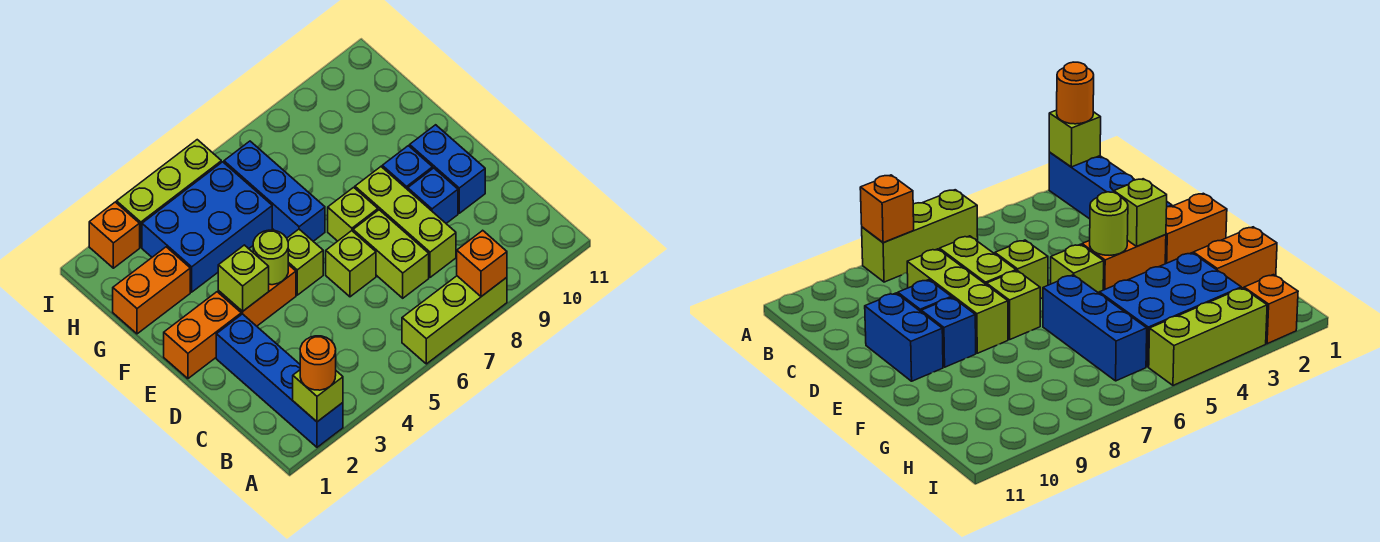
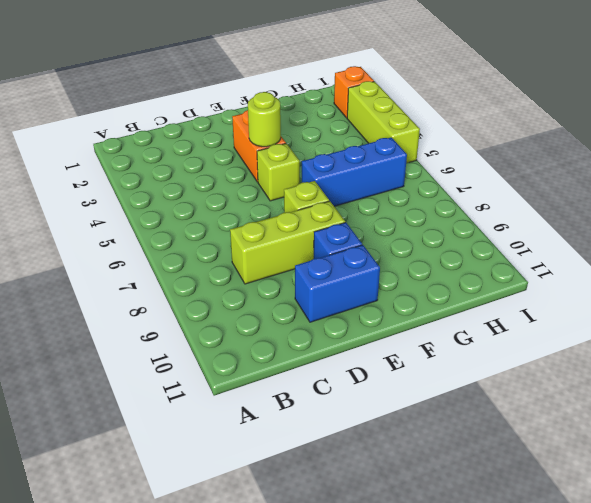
none -> blue brick A2:D2 level 1
none -> lime brick A6:A8 level 1
none -> lime brick C7:D7 level 1

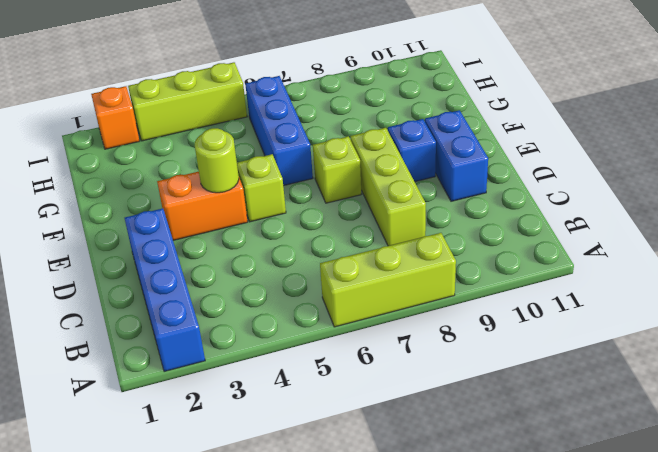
none -> lime brick C7:D7 level 1
none -> lime brick D6 level 1
none -> blue brick D9 level 1

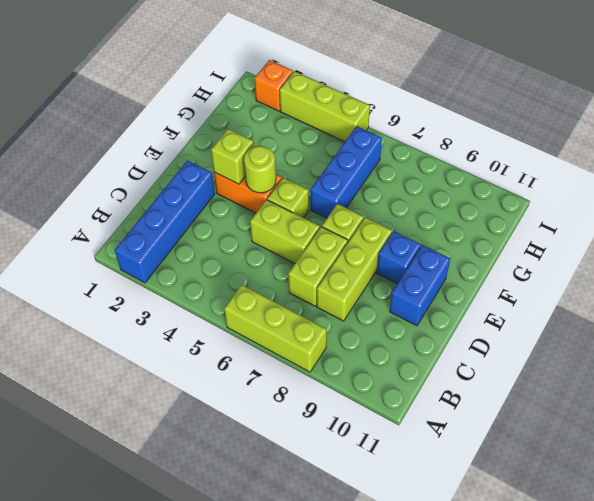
lime brick D5:D6 level 1 -> lime brick D6 level 1
none -> blue brick D9 level 1
none -> orange brick E1:E2 level 1
none -> orange brick G1:G2 level 1

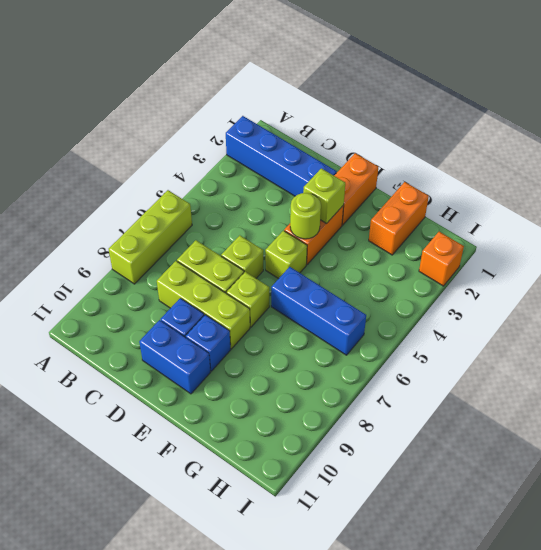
none -> blue brick G3:H5 level 1
none -> lime brick I3:I5 level 1
none -> lime brick A2 level 2

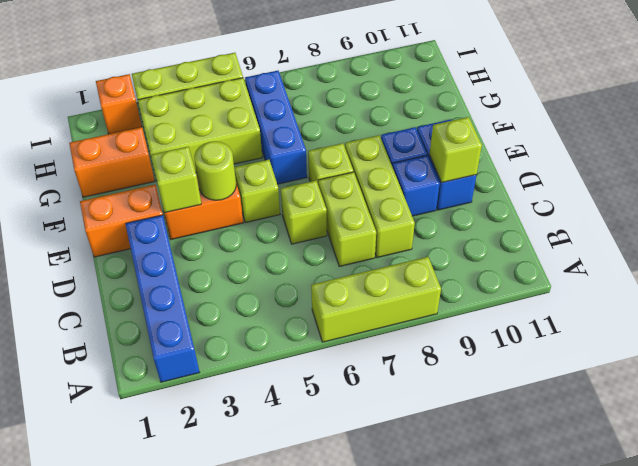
lime brick D10 level 2 -> lime brick A2 level 2
lime brick G3:H5 level 1 -> blue brick G3:H5 level 1
none -> orange brick A8 level 2
none -> orange round brick A2 level 3

